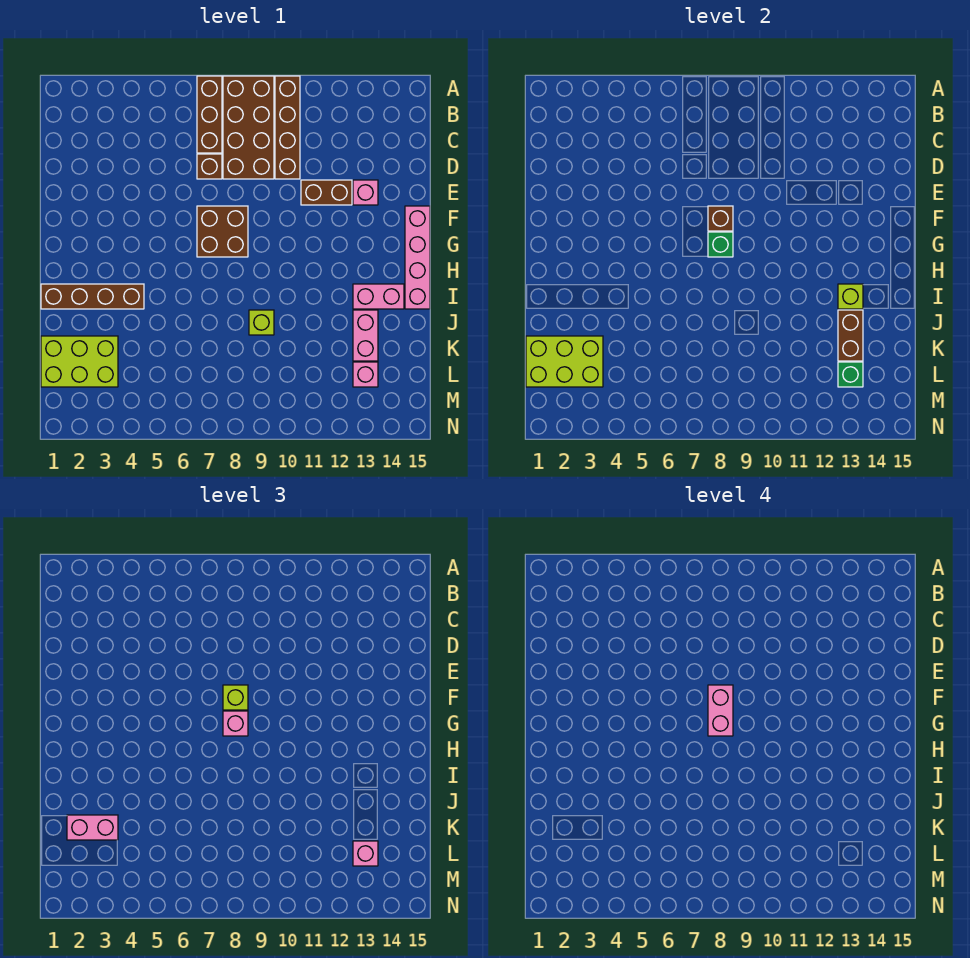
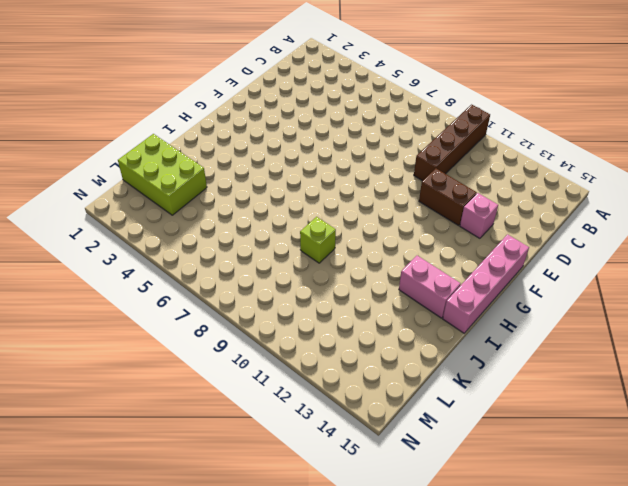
none -> brown brick A7:C7 level 1
none -> brown brick A8:D9 level 1
none -> brown brick D7 level 1

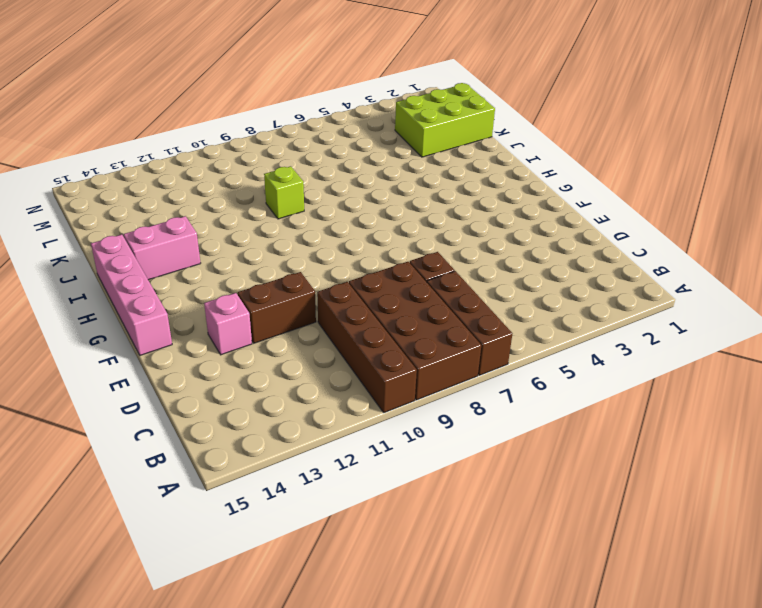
none -> brown brick F7:G8 level 1
none -> brown brick I1:I4 level 1
none -> pink brick J13:K13 level 1

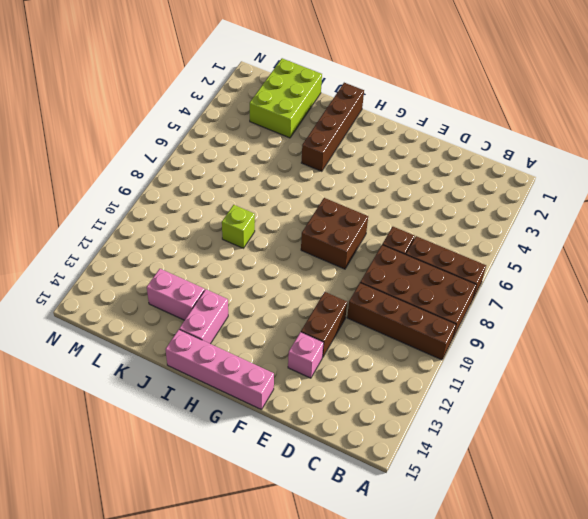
none -> pink brick L13 level 1
none -> brown brick F8 level 2
none -> green brick G8 level 2

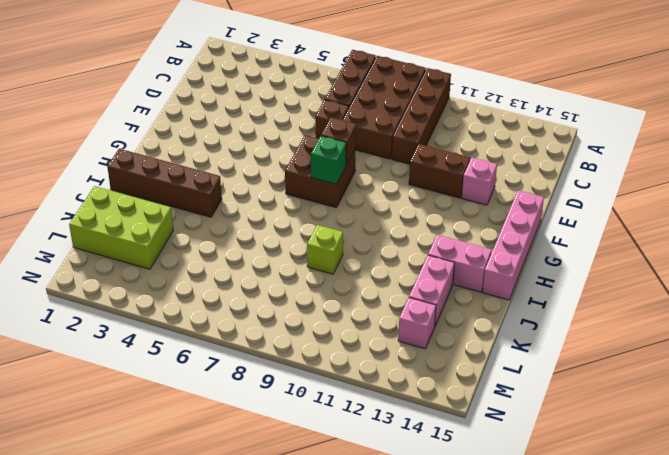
none -> lime brick I13 level 2
none -> brown brick J13:K13 level 2
none -> lime brick K1:L3 level 2

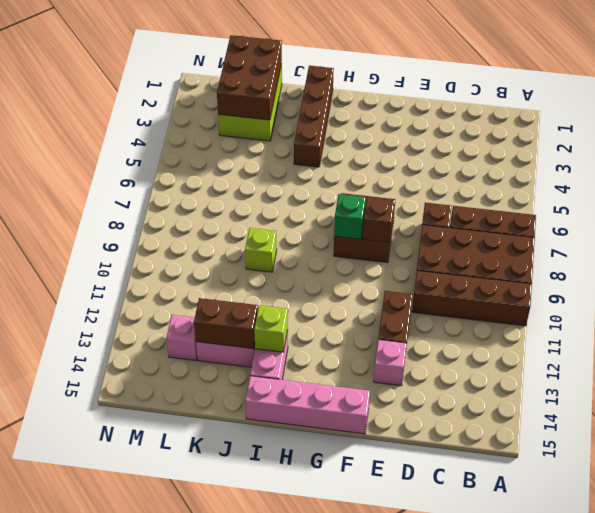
brown brick K1:L3 level 2 -> lime brick K1:L3 level 2
none -> green brick L13 level 2
none -> lime brick F8 level 3
none -> pink brick G8 level 3

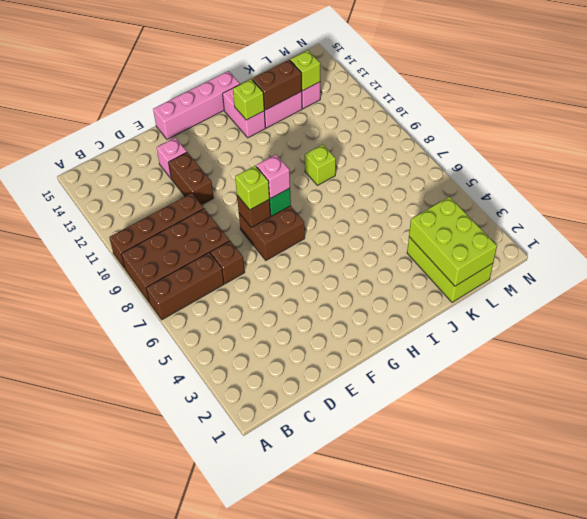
lime brick L13 level 2 -> green brick L13 level 2
none -> brown brick I1:I4 level 1
none -> pink brick K2:K3 level 3
none -> pink brick L13 level 3

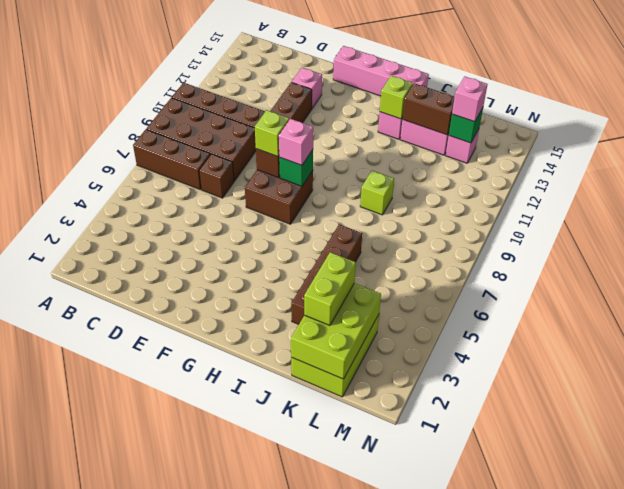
brown brick J3:J6 level 1 -> brown brick I1:I4 level 1
lime brick K2:K3 level 3 -> pink brick K2:K3 level 3
none -> pink brick F8:G8 level 4

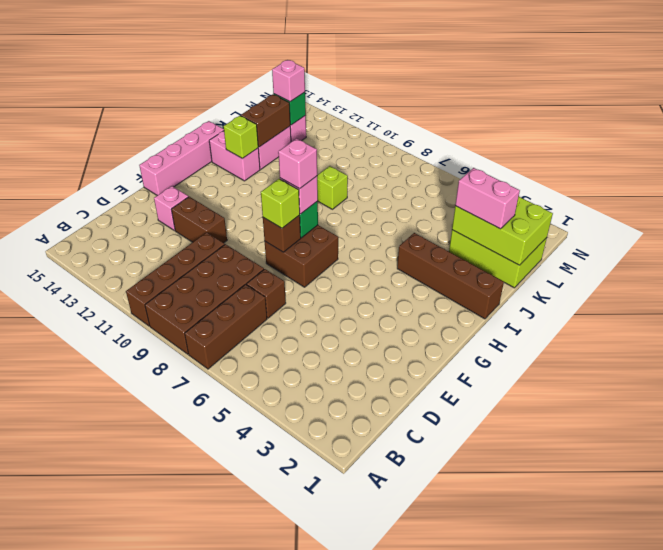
pink brick G8 level 4 -> pink brick F8:G8 level 4

